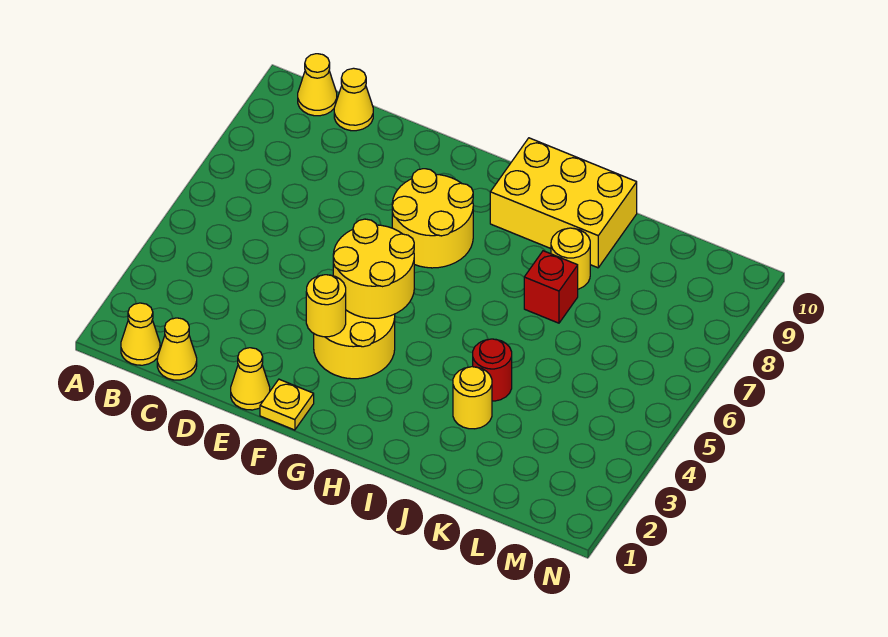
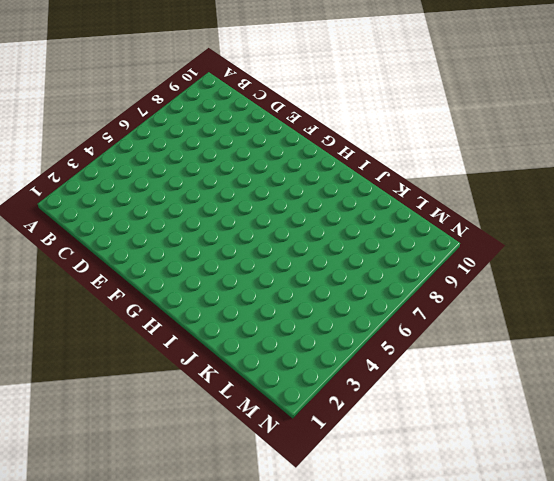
none -> yellow cone B1 level 1
none -> yellow cone B10 level 1
none -> yellow cone C1 level 1

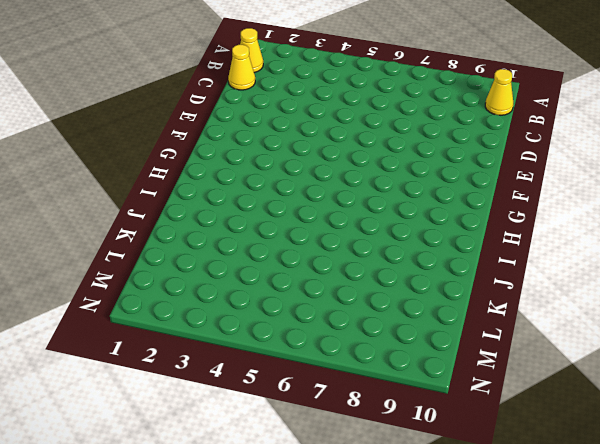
none -> yellow cone C10 level 1
none -> yellow cone E1 level 1
none -> yellow plate F1 level 1

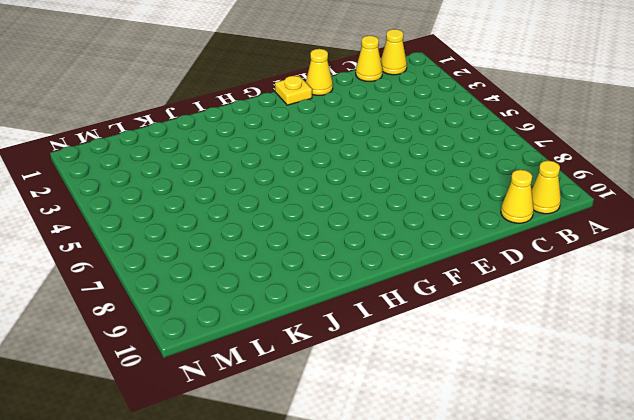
none -> yellow round brick F3:G4 level 1
none -> yellow round brick F7:G8 level 1
none -> yellow brick H9:J10 level 1

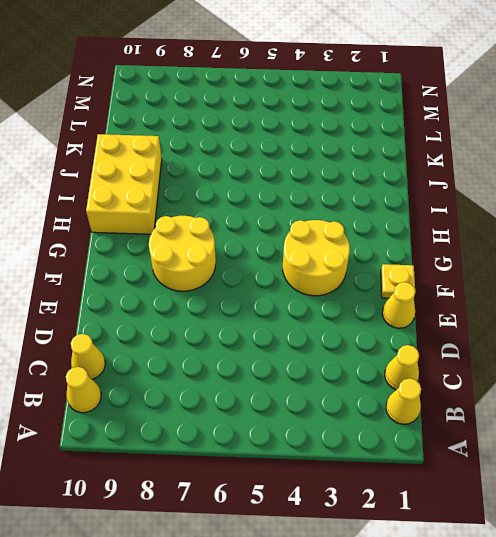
none -> yellow round brick J3 level 1
none -> red round brick J4 level 1
none -> red brick J7 level 1

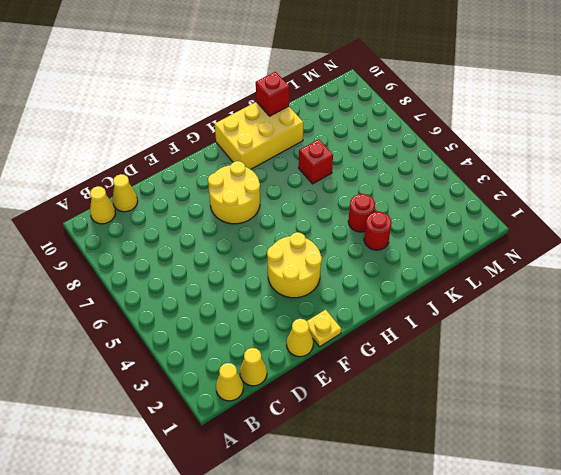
red round brick J3 level 1 -> yellow round brick J3 level 1
red brick J10 level 2 -> none
none -> yellow round brick J8 level 1
none -> yellow round brick F3 level 2
none -> yellow round brick F4:G5 level 2

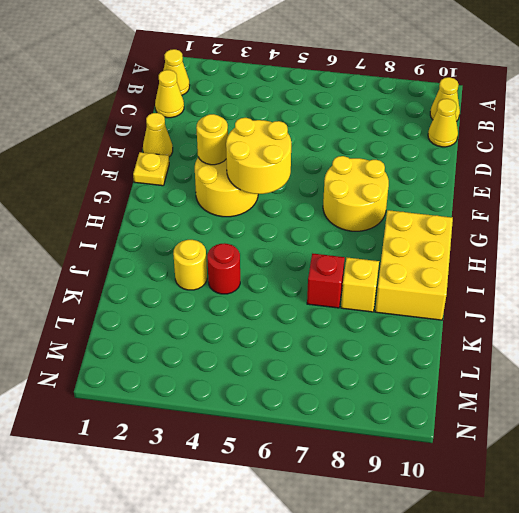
yellow brick J8 level 1 -> yellow round brick J8 level 1

